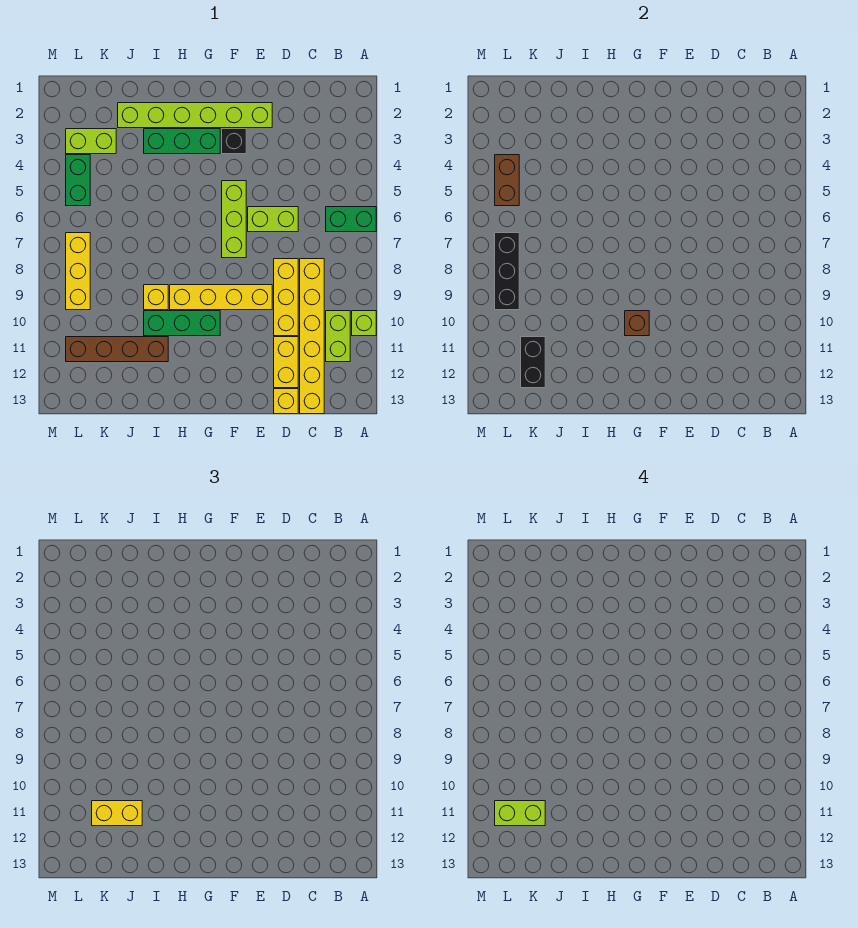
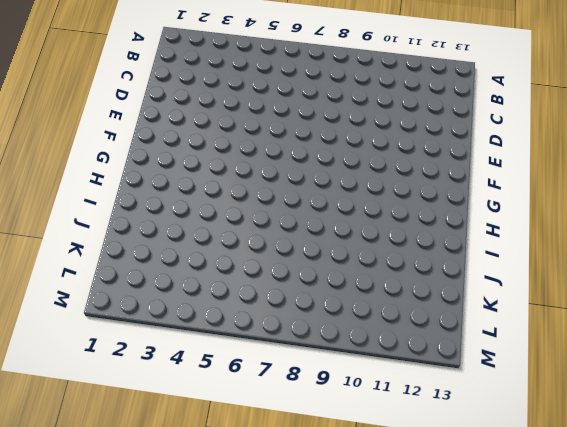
none -> green brick A6:B6 level 1
none -> lime brick A10 level 1
none -> lime brick B10:B11 level 1

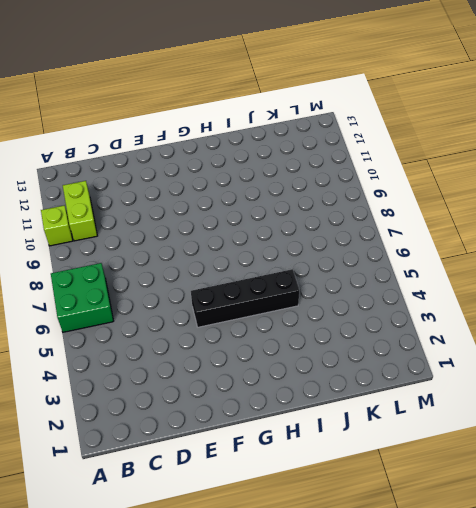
green brick A6:B7 level 1 -> green brick A6:B6 level 1
black brick F5:I5 level 1 -> lime brick F5:F7 level 1
none -> yellow brick C8:C13 level 1
none -> lime brick D6:E6 level 1
none -> yellow brick D8:D10 level 1

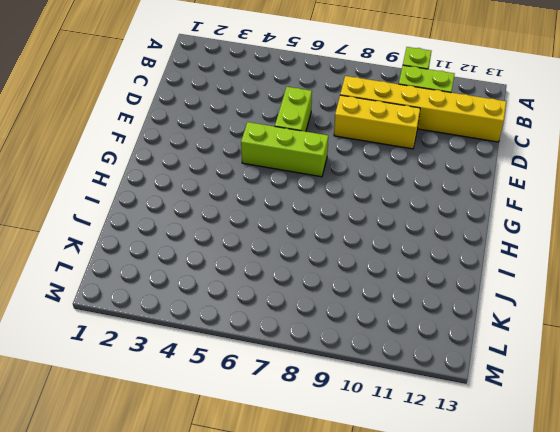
none -> green brick A6:B6 level 1
none -> yellow brick D11:D12 level 1
none -> yellow brick D13 level 1

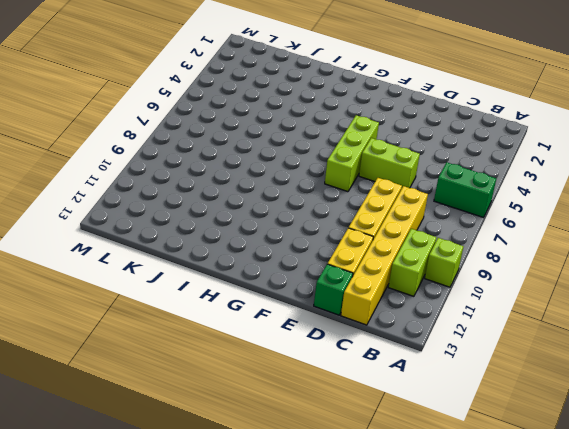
green brick D13 level 1 -> yellow brick D13 level 1
none -> lime brick E2:J2 level 1
none -> yellow brick E9:H9 level 1
none -> black brick F3 level 1

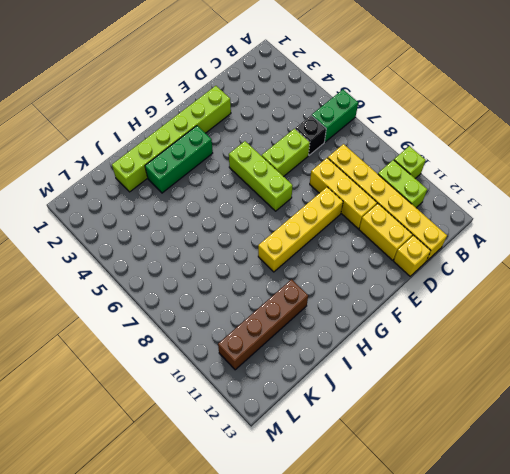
black brick C6 level 1 -> black brick F3 level 1
none -> green brick G10:I10 level 1
none -> yellow brick I9 level 1
none -> lime brick K3:L3 level 1

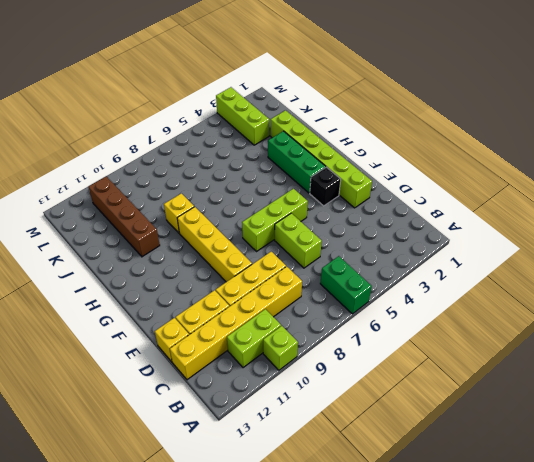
lime brick K3:M3 level 1 -> lime brick K3:L3 level 1
none -> green brick G10:I10 level 1
none -> green brick L4:L5 level 1
none -> yellow brick L7:L9 level 1

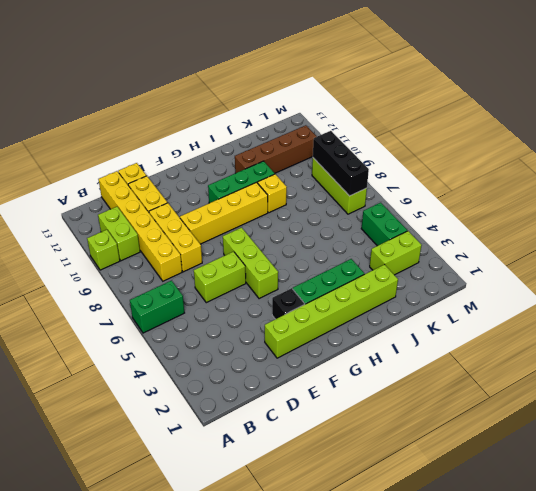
lime brick L7:L9 level 1 -> yellow brick L7:L9 level 1
none -> brown brick G10 level 2
none -> black brick K11:K12 level 2
none -> brown brick L4:L5 level 2

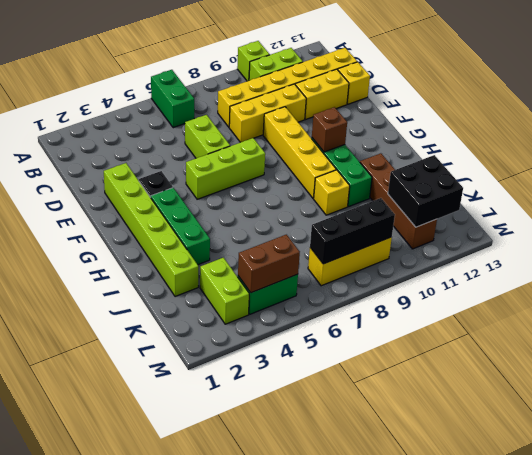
black brick K11:L12 level 2 -> black brick K11:K12 level 2
none -> yellow brick J11:K11 level 3
none -> lime brick K11:L11 level 4

